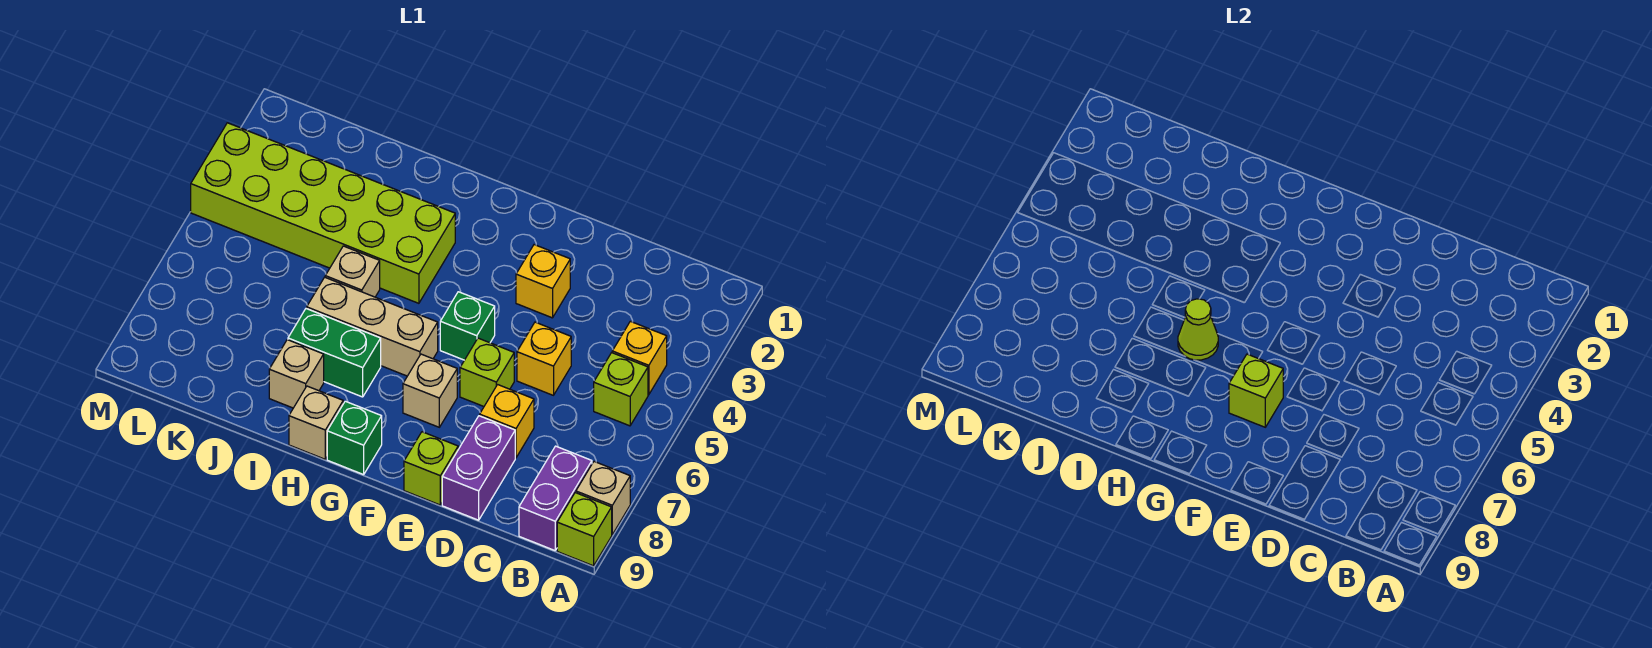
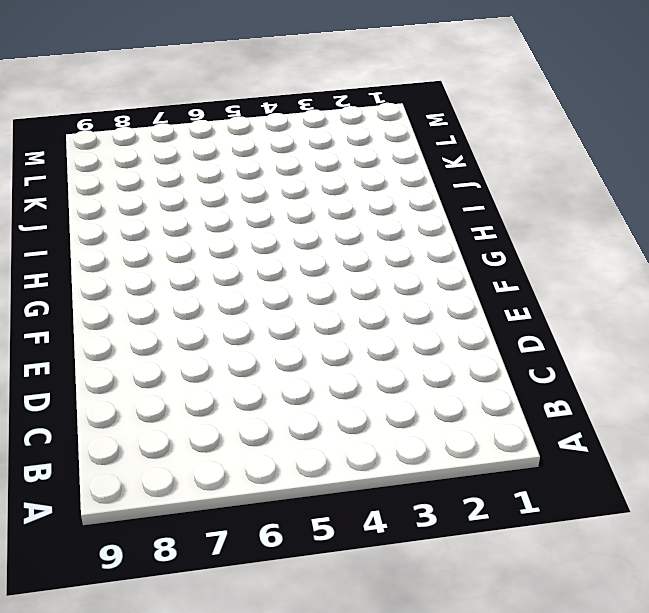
none -> tan brick A8 level 1
none -> lime brick A9 level 1
none -> yellow brick B4 level 1

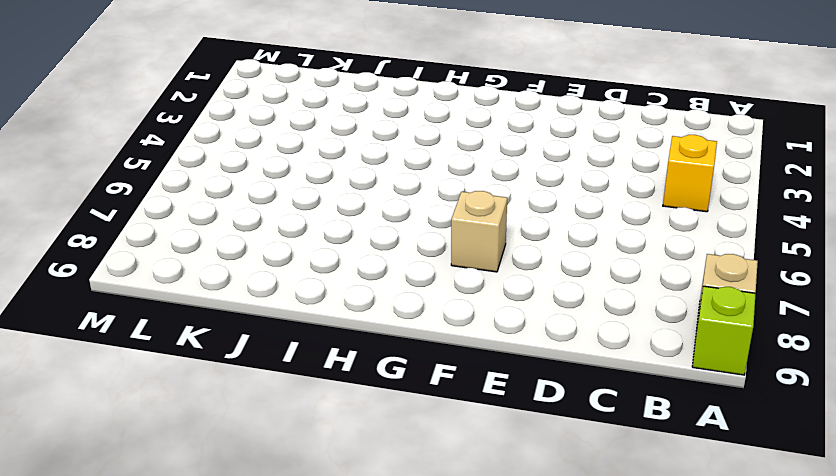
none -> lime brick B5 level 1
none -> purple brick B8:B9 level 1
none -> yellow brick D5 level 1

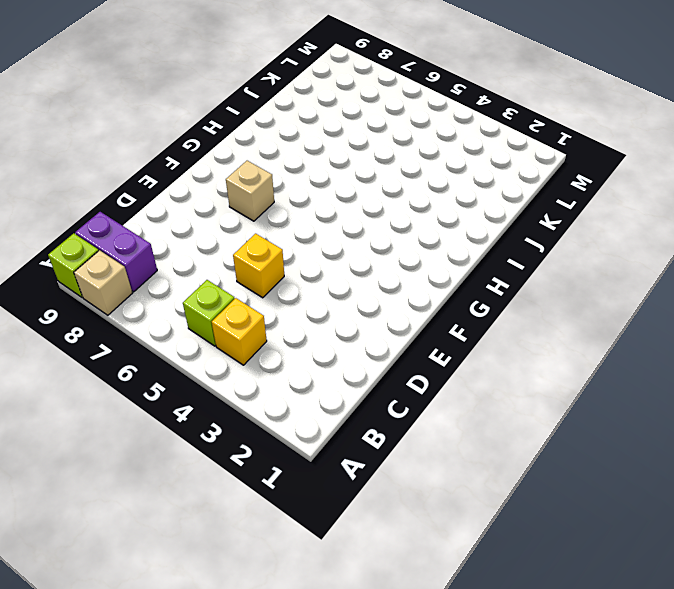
none -> yellow brick D7 level 1
none -> purple brick D8:D9 level 1
none -> yellow brick E3 level 1

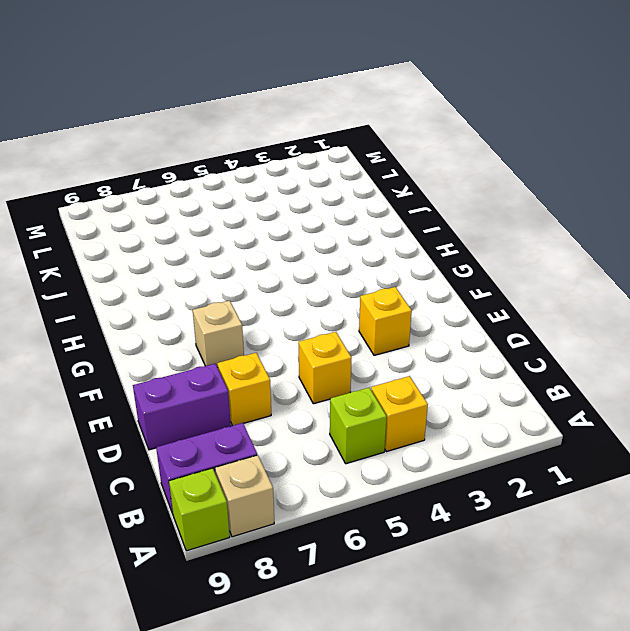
none -> lime brick E6 level 1
none -> lime brick E9 level 1
none -> green brick F5 level 1

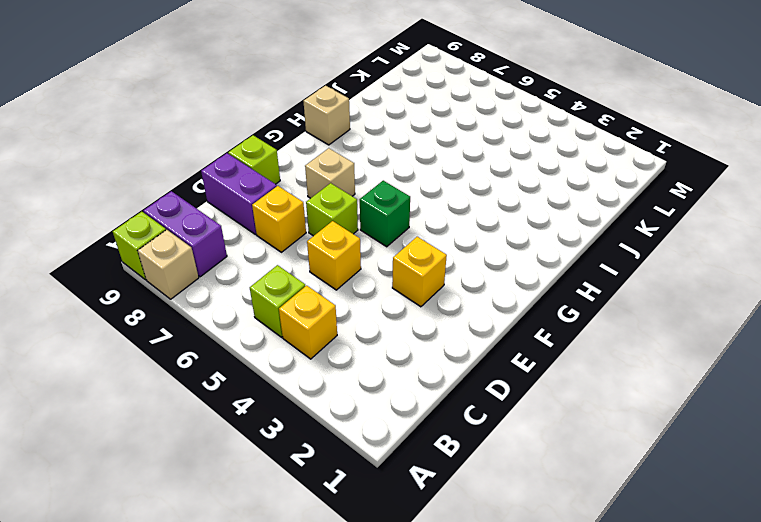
none -> tan brick G6:I6 level 1
none -> green brick G9 level 1
none -> lime brick H3:M4 level 1

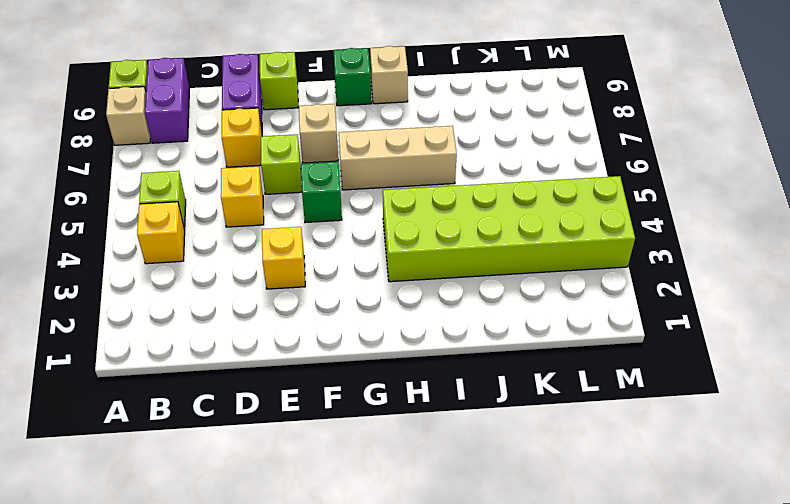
none -> green brick H7:I7 level 1
none -> tan brick I5 level 1
none -> tan brick I8 level 1

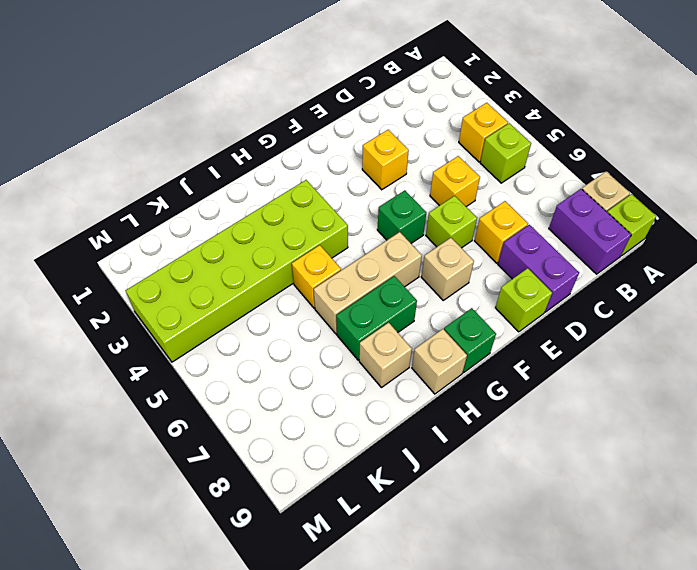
yellow brick I5 level 1 -> tan brick I5 level 1
none -> lime brick F7 level 2
none -> lime cone H6 level 2

